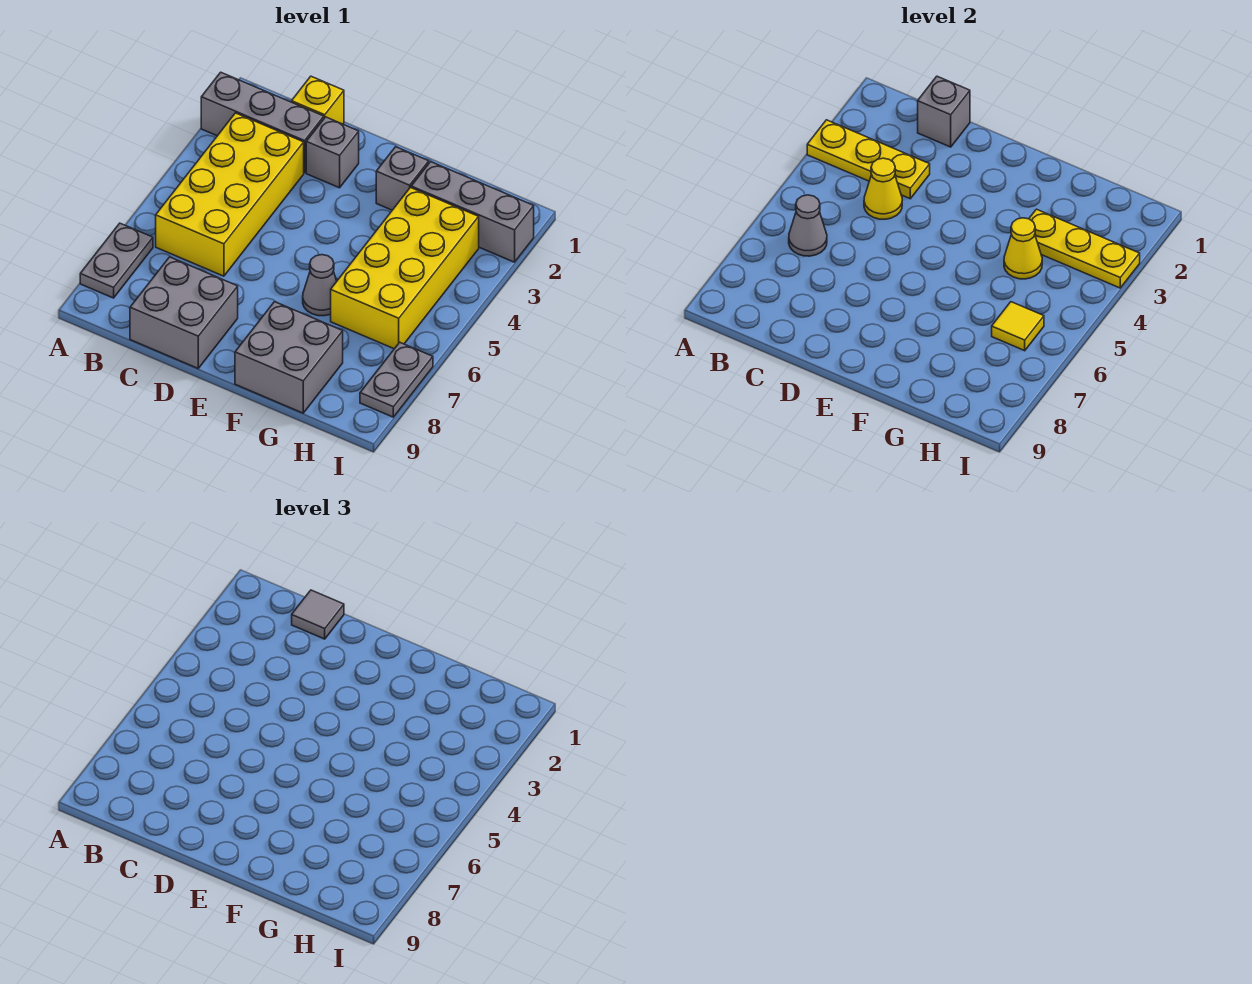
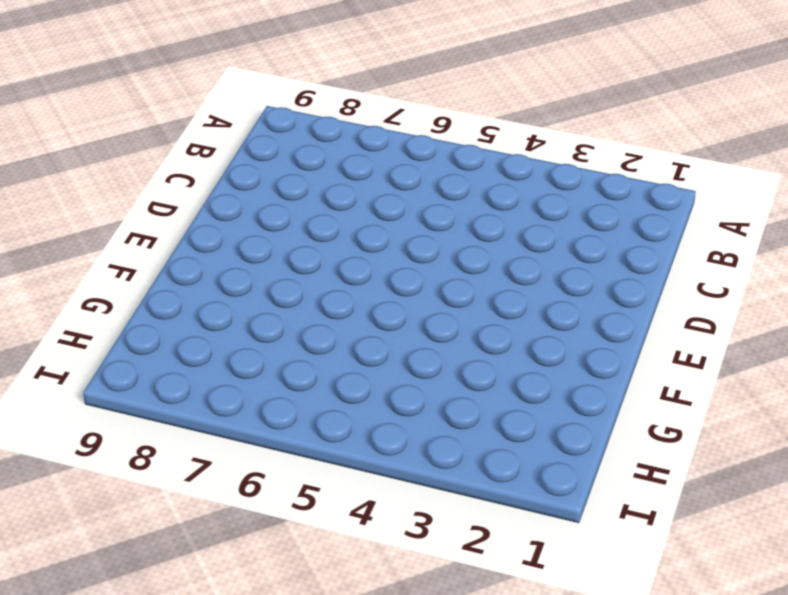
none -> grey brick A2:C2 level 1
none -> grey plate A7:A8 level 1
none -> yellow brick B3:C6 level 1

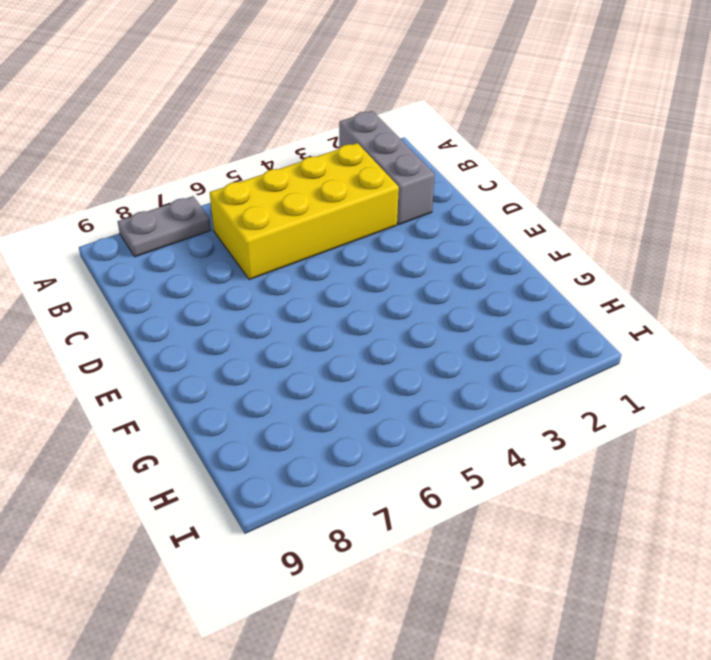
none -> yellow brick C1 level 1
none -> grey brick C8:D9 level 1
none -> grey brick D2 level 1

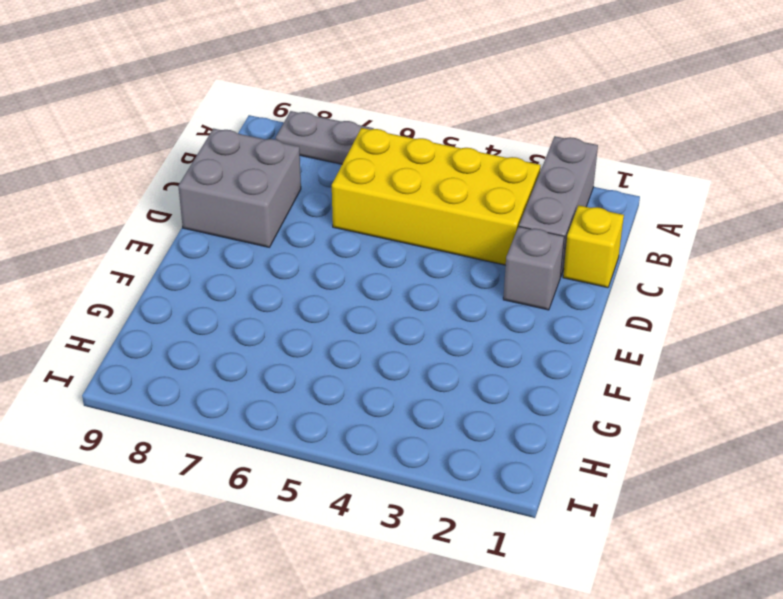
none -> grey brick F2 level 1
none -> grey cone F6 level 1
none -> grey brick F8:G9 level 1

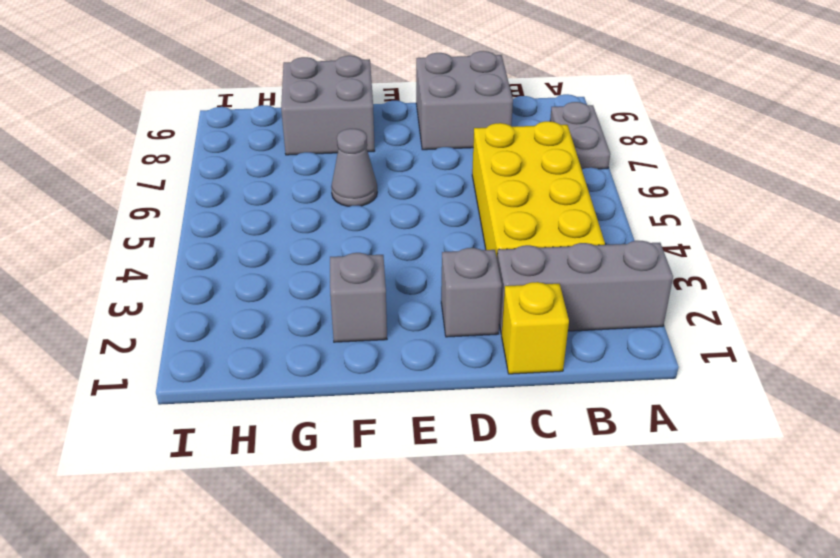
none -> grey brick G2:I2 level 1
none -> yellow brick G3:H6 level 1
none -> grey plate I7:I8 level 1

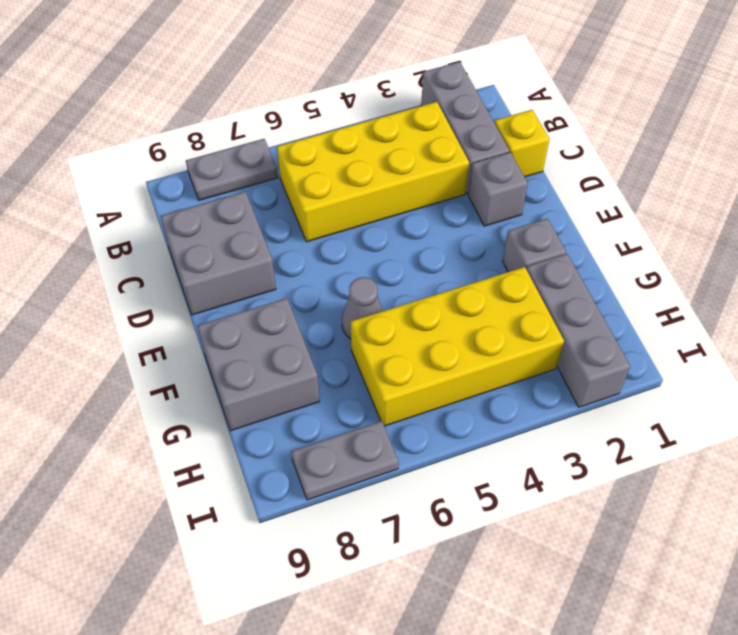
none -> yellow plate A3:C3 level 2
none -> grey cone B6 level 2
none -> grey brick C1 level 2

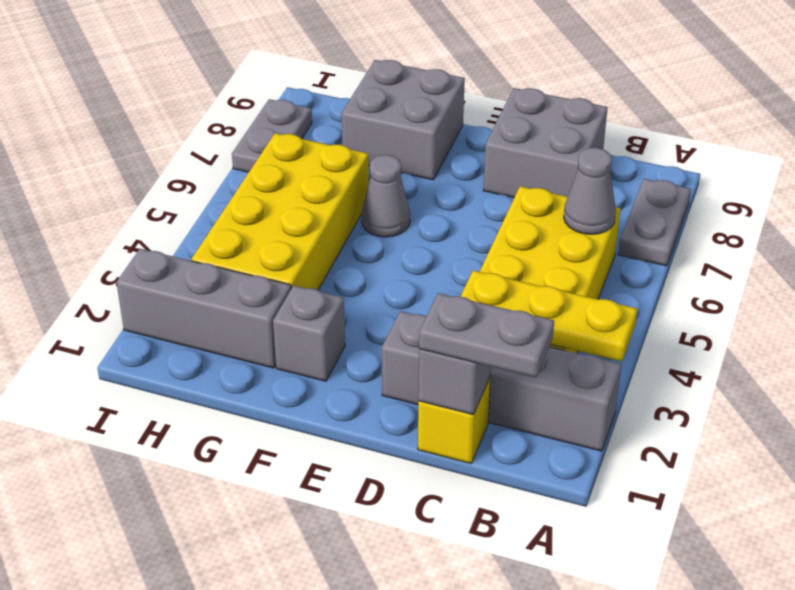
grey plate B1:C1 level 3 -> grey tile C1 level 3
none -> yellow cone C4 level 2
none -> yellow plate G3:I3 level 2
none -> yellow cone G4 level 2

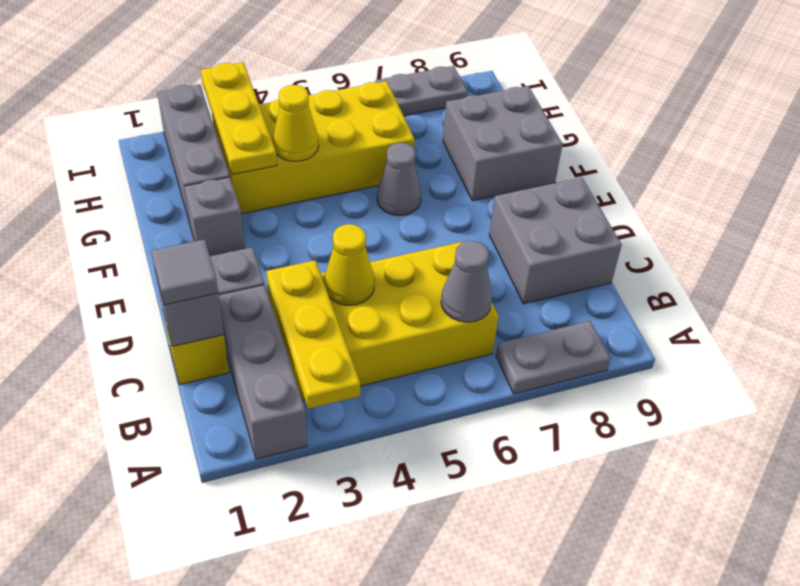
none -> yellow tile H6 level 2

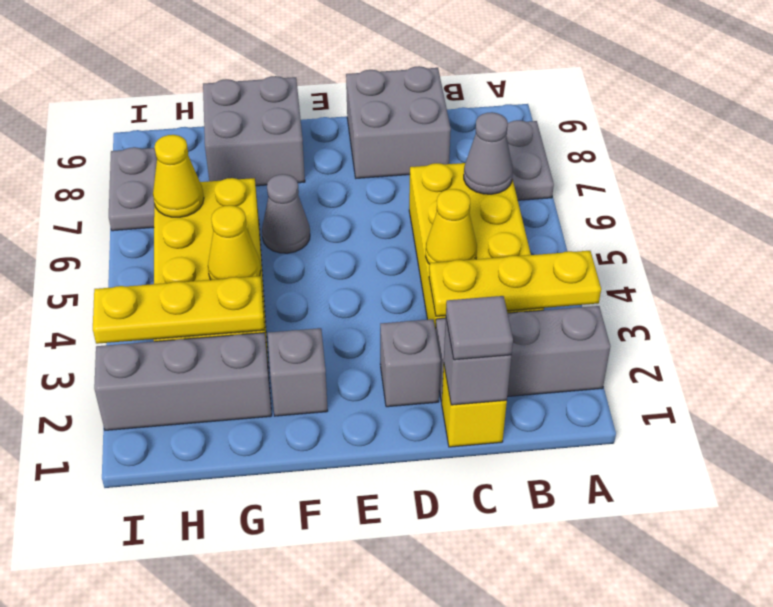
yellow cone H6 level 2 -> yellow tile H6 level 2

